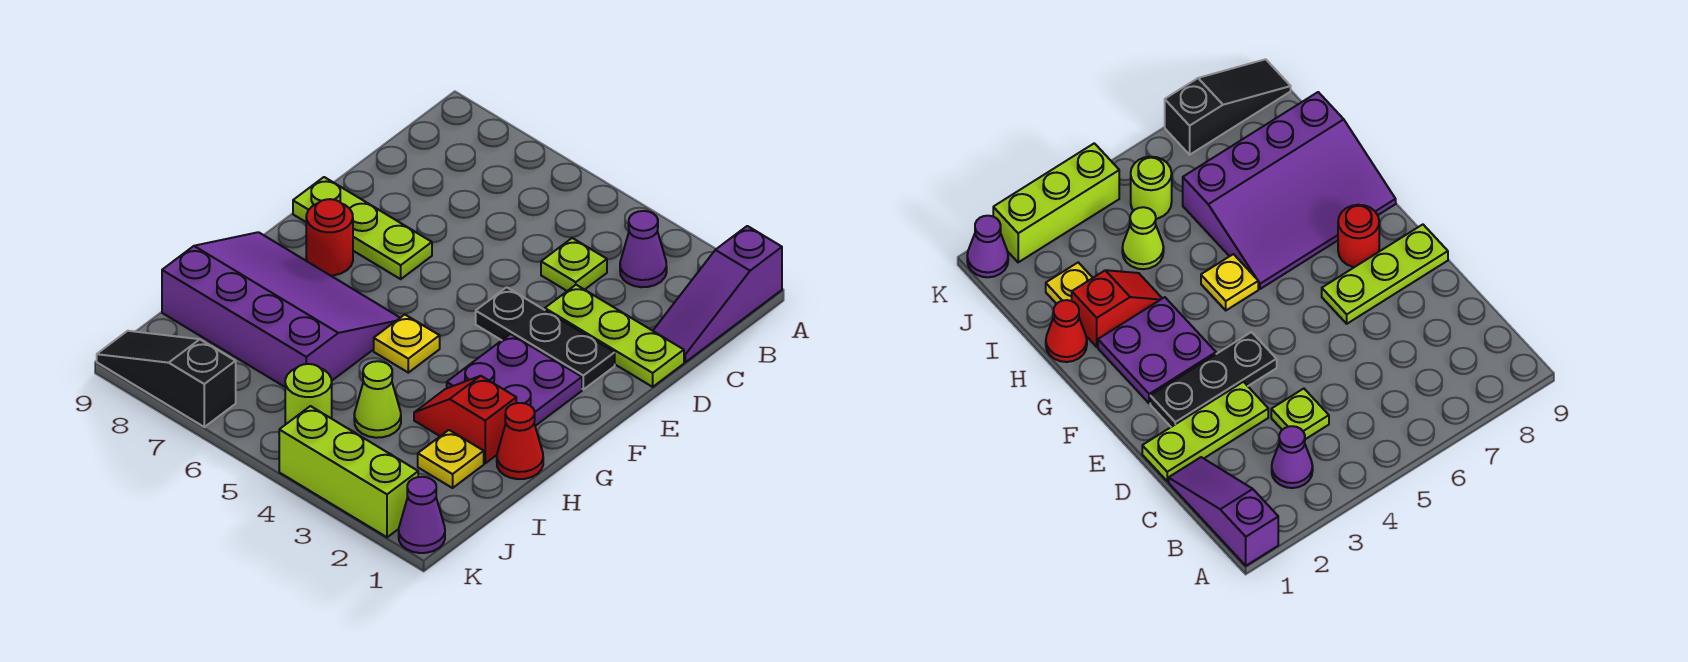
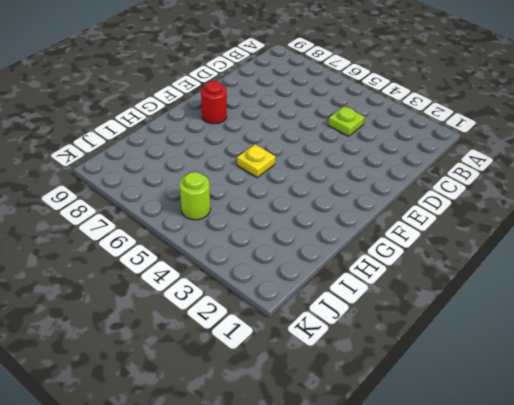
none -> purple slope A1:C1 level 1 top A
none -> purple cone B3 level 1
none -> lime plate D1:D3 level 1

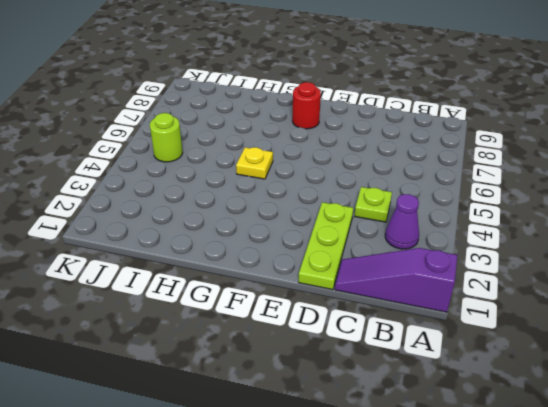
none -> black plate E2:E4 level 1
none -> lime plate E7:E9 level 1
none -> purple plate F2:G3 level 1

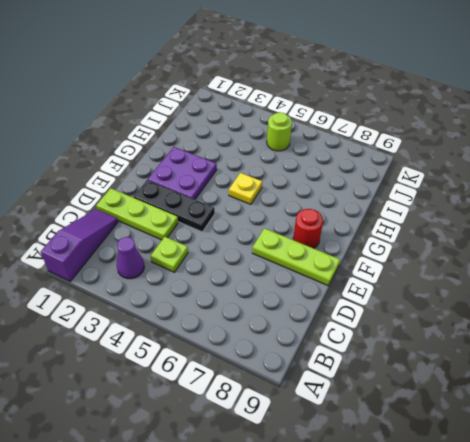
none -> purple slope G6:I9 level 1 top I
none -> red cone H1 level 1
none -> red slope H2:H3 level 1 top 2

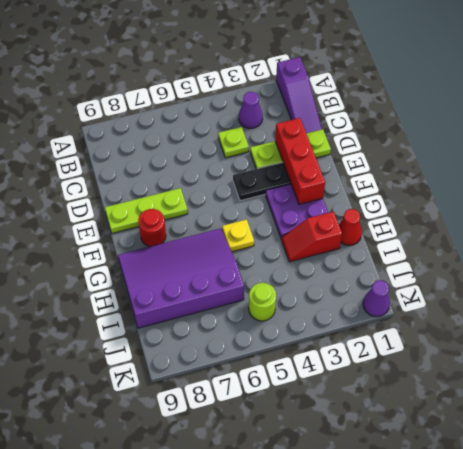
red brick D2:F2 level 2 -> none
none -> yellow plate I2 level 1
none -> lime cone I4 level 1
none -> lime brick K2:K4 level 1

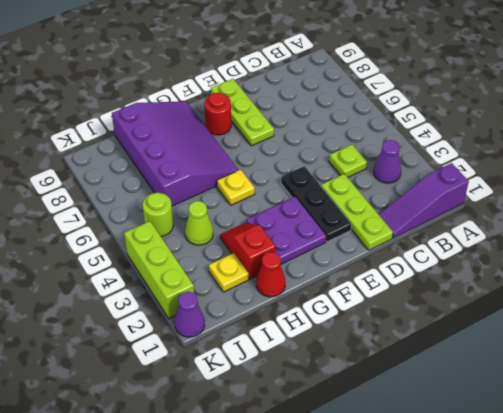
none -> black slope K7:K9 level 1 top 7

